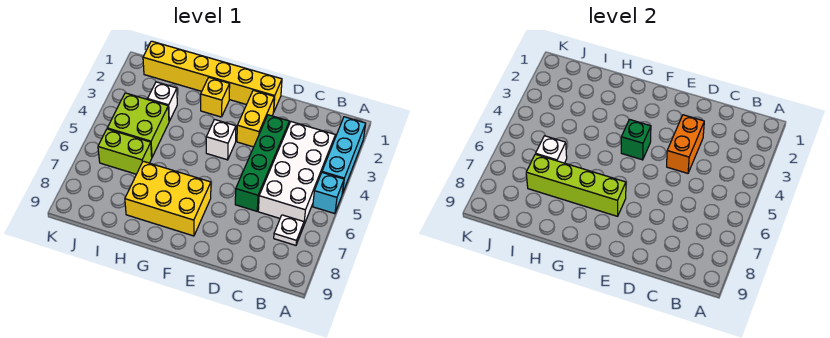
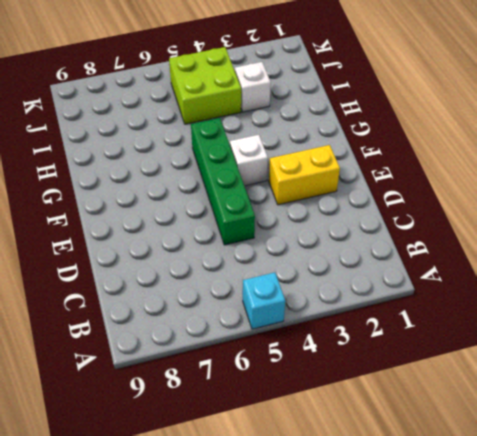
green brick D5:G5 level 1 -> green brick D3:D6 level 1
none -> cyan brick A2:A4 level 1
none -> white brick B3:C6 level 1
none -> white plate B7 level 1

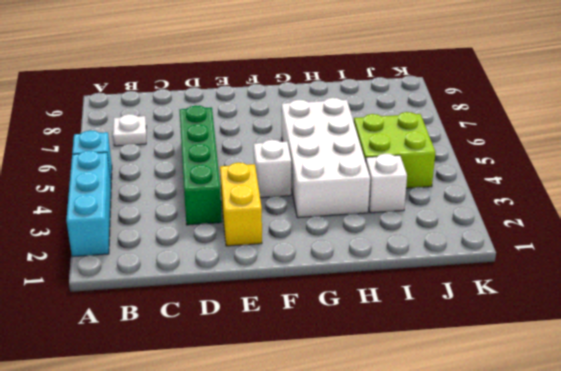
white brick G3:H6 level 1 -> white brick B3:C6 level 1
none -> yellow brick E1:J1 level 1
none -> yellow brick F7:H8 level 1
none -> yellow brick G2 level 1

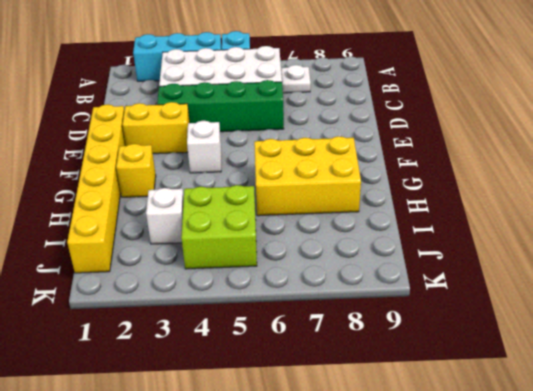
yellow brick G6:H8 level 1 -> yellow brick F7:H8 level 1
none -> lime brick I6:J6 level 1
none -> orange brick D3:D4 level 2
none -> green brick F4 level 2

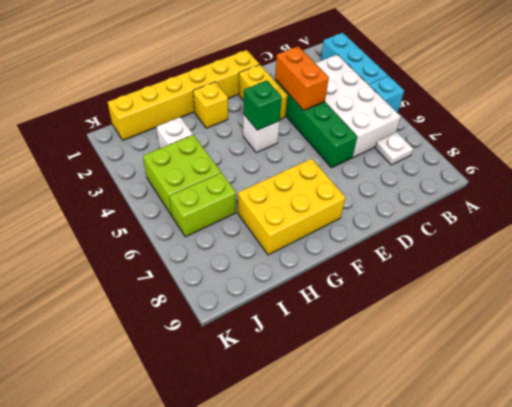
none -> lime brick F7:I7 level 2
none -> white brick I6 level 2

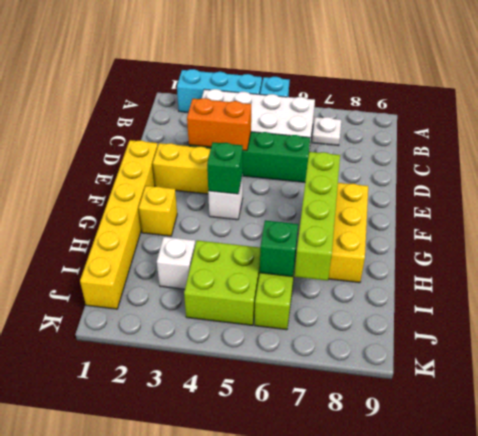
green brick I6 level 2 -> white brick I6 level 2

